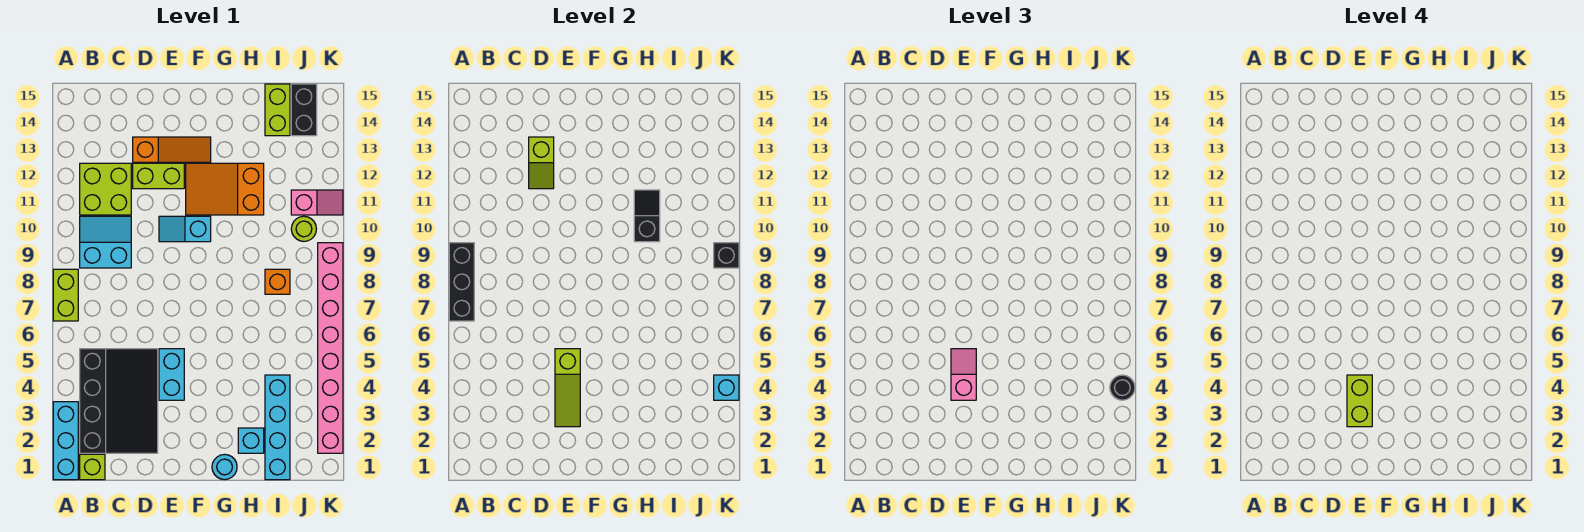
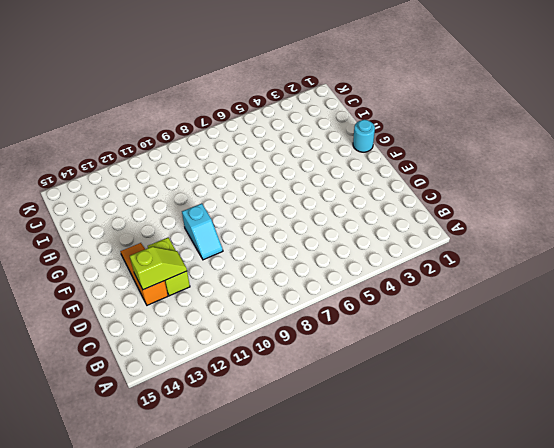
none -> cyan brick A1:A3 level 1
none -> lime brick A7:A8 level 1
none -> lime brick B1 level 1

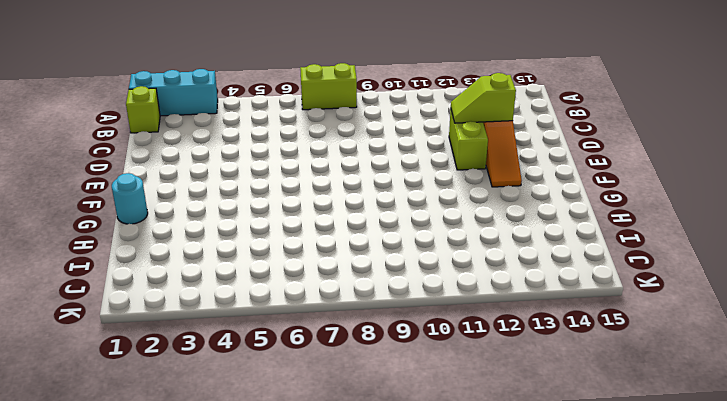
none -> black slope B2:D5 level 1 top B
none -> cyan slope B9:C10 level 1 top 9
none -> lime brick B11:C12 level 1

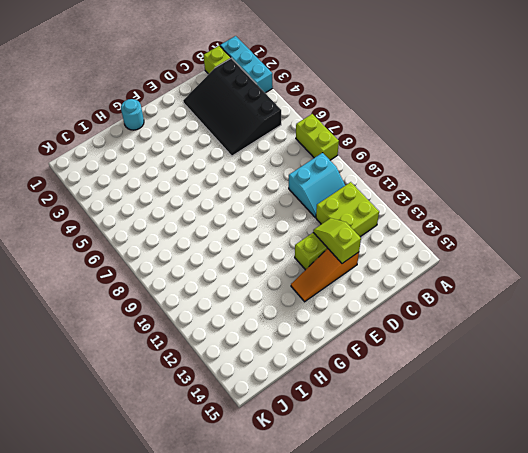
none -> cyan brick E4:E5 level 1
none -> cyan slope E10:F10 level 1 top F
none -> orange slope F11:H12 level 1 top H

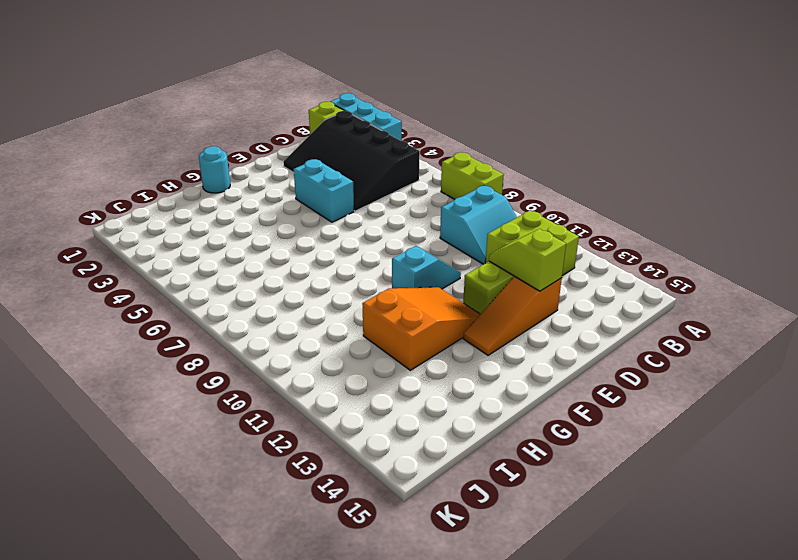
none -> cyan brick H2 level 1
none -> cyan brick I1:I4 level 1
none -> orange brick I8 level 1

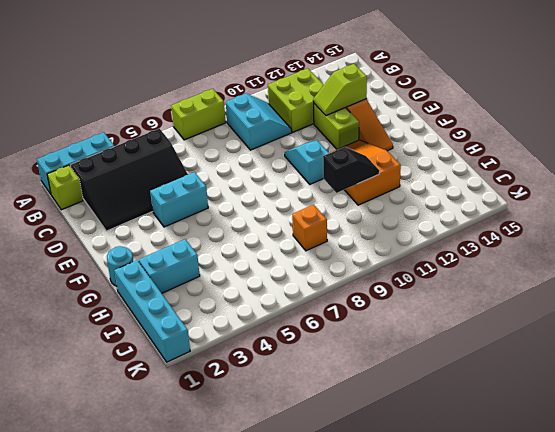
cyan brick H1:K1 level 1 -> cyan brick I1:I4 level 1
cyan brick H2:H3 level 1 -> cyan brick H2 level 1
none -> lime brick I14:I15 level 1
none -> lime round brick J10 level 1
none -> pink slope J11:K11 level 1 top J

